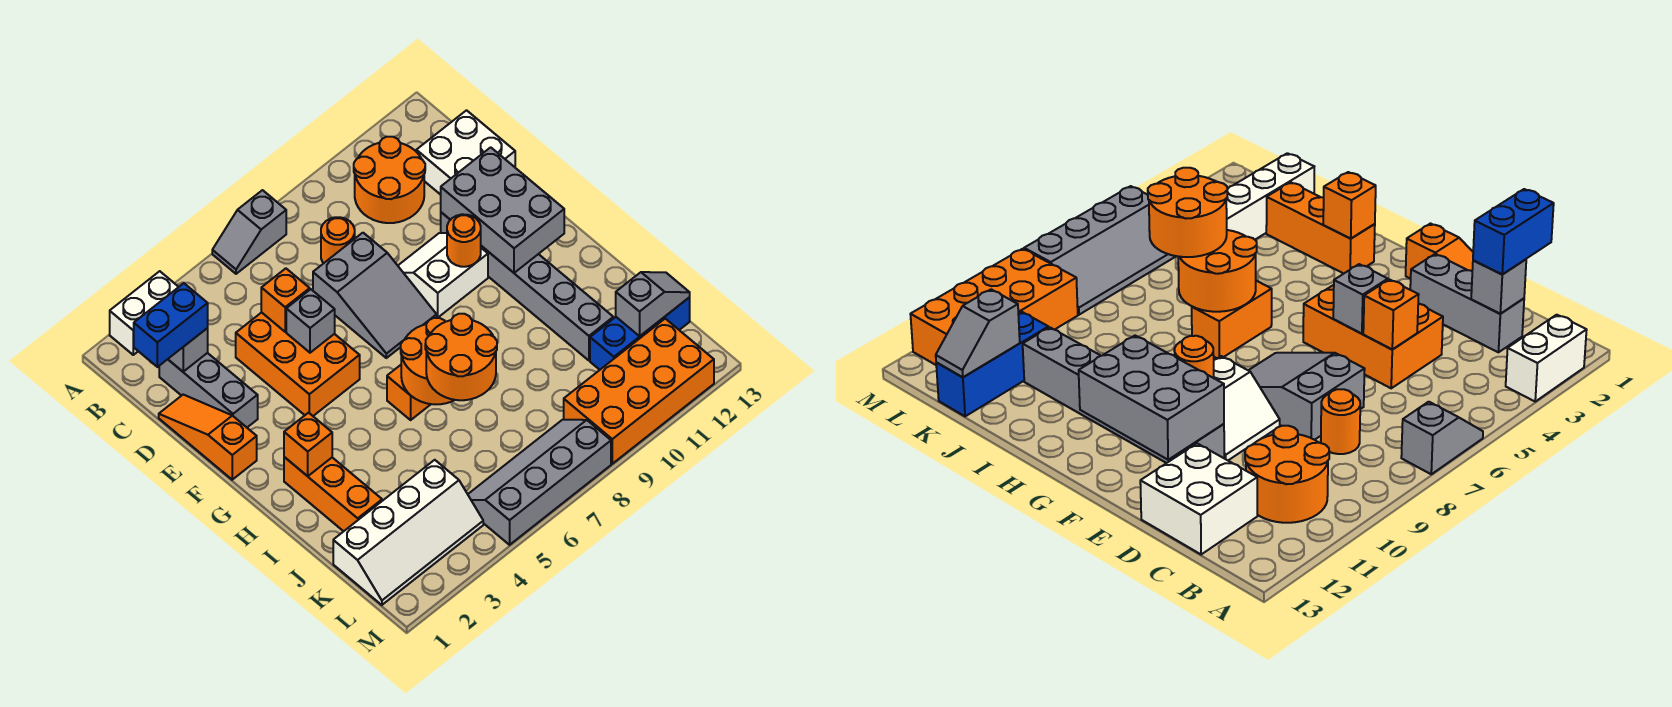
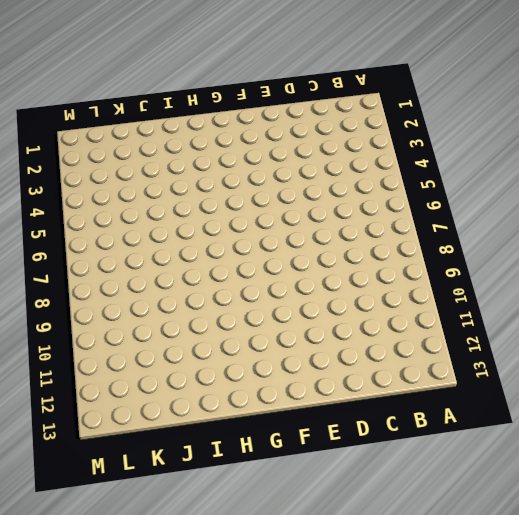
none -> white brick A2:A3 level 1
none -> grey slope A6:A7 level 1 top 7
none -> orange round brick B10:C11 level 1

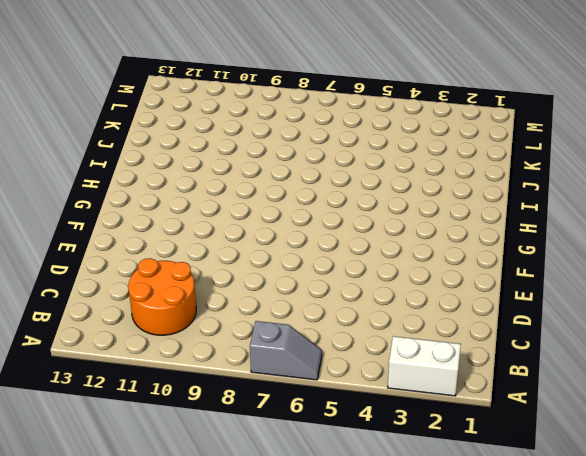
none -> grey brick C2:E2 level 1
none -> orange round brick C8 level 1
none -> white brick C12:D13 level 1

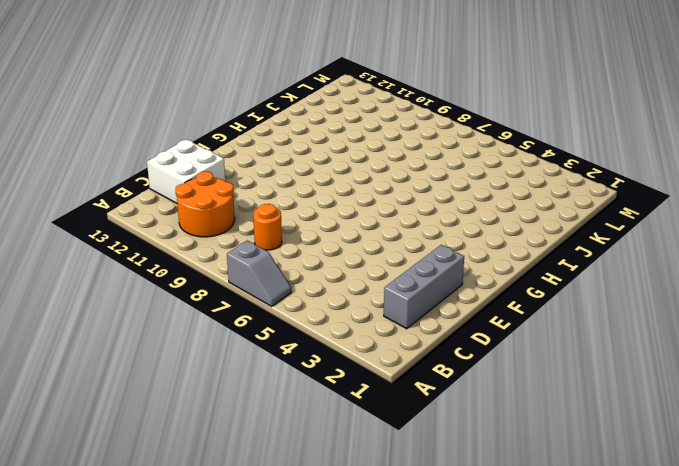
none -> white brick A2:A3 level 1
none -> orange slope D1:F1 level 1 top F
none -> orange brick D4:F5 level 1

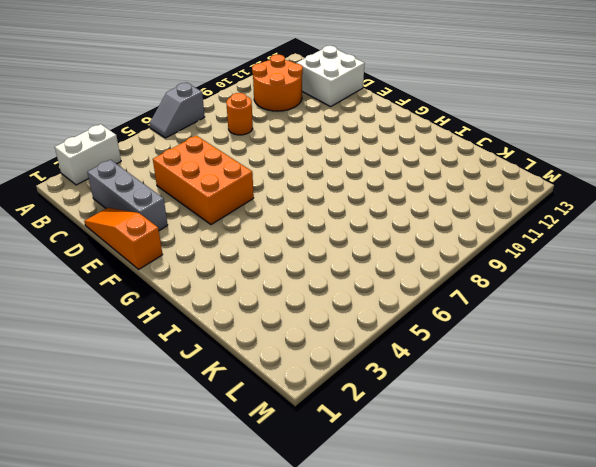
none -> grey slope D7:F8 level 1 top D
none -> white slope E9:F10 level 1 top F
none -> grey brick E11:J11 level 1

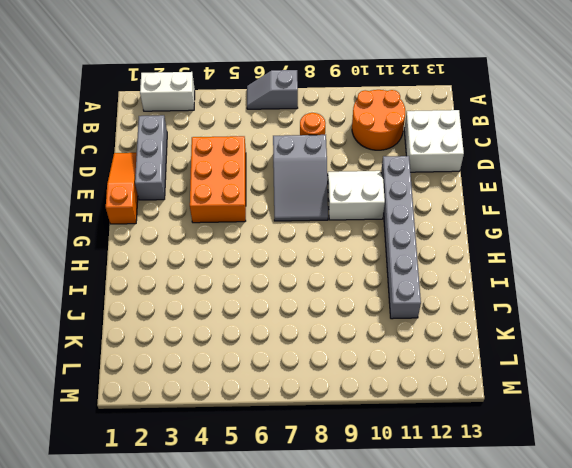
none -> orange brick H2:J2 level 1
none -> orange brick H6:H7 level 1
none -> white slope K1:L4 level 1 top K

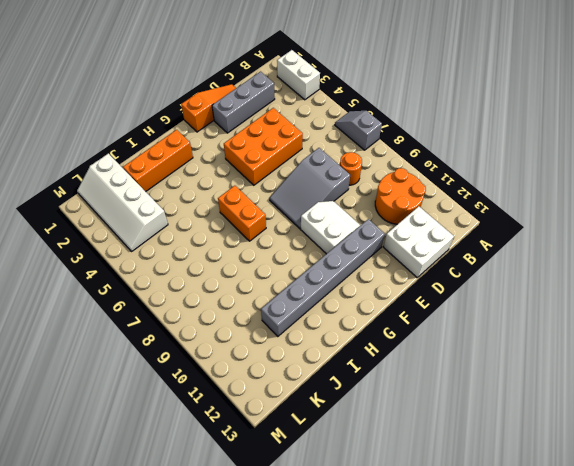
none -> blue brick K11:K13 level 1
none -> grey slope L5:M8 level 1 top M
none -> orange brick L9:M12 level 1

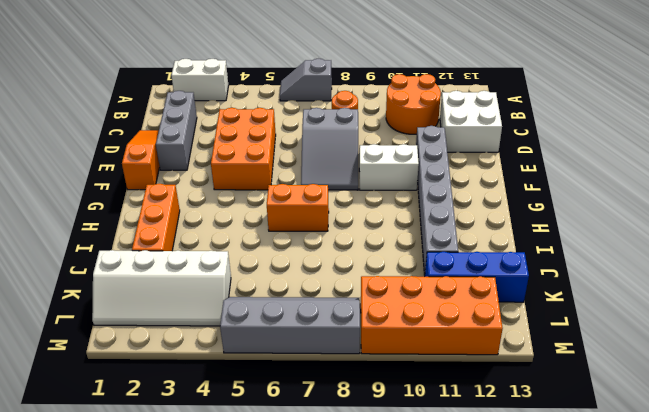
none -> grey brick C2 level 2
none -> orange brick D5 level 2
none -> grey brick E5 level 2

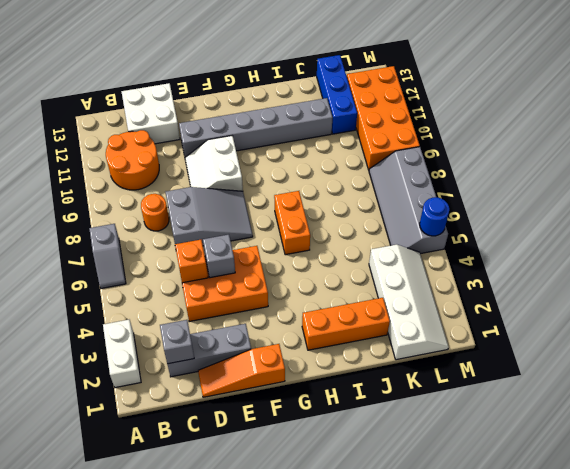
blue round brick M5 level 2 -> none
none -> grey brick E11:G12 level 2
none -> orange round brick F10 level 2
none -> orange brick H2 level 2

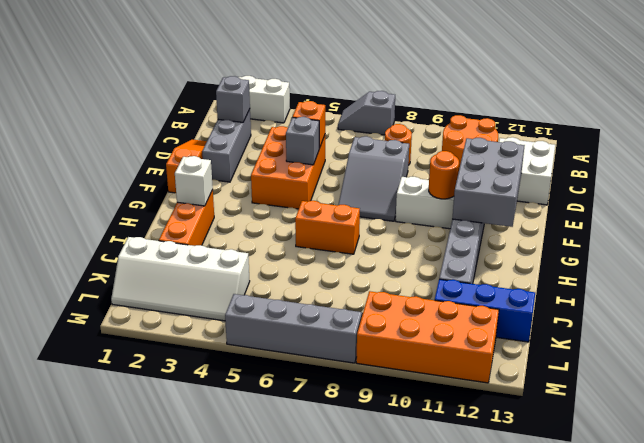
white brick H2 level 2 -> orange brick H2 level 2
none -> orange round brick H6:I7 level 2
none -> grey slope K12:K13 level 2 top 12
none -> blue brick C1:C2 level 3

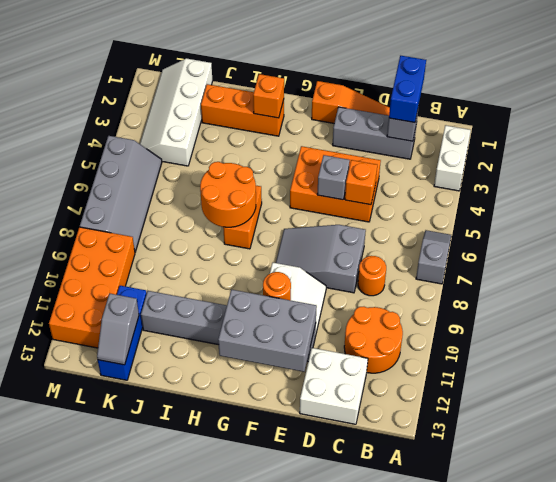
none -> orange round brick I6:J7 level 3

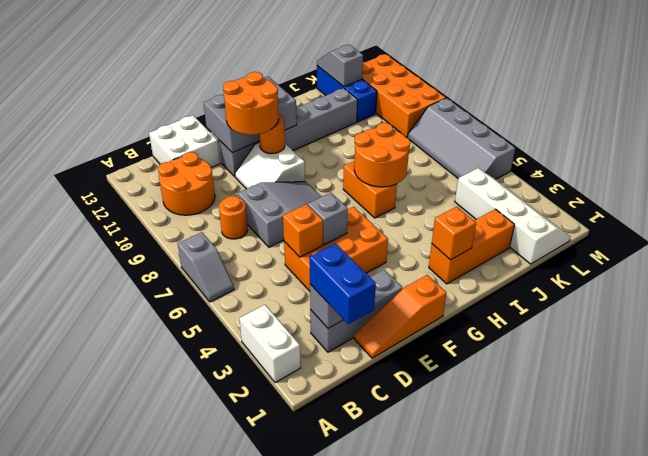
orange round brick E10:F11 level 3 -> orange round brick I6:J7 level 3

